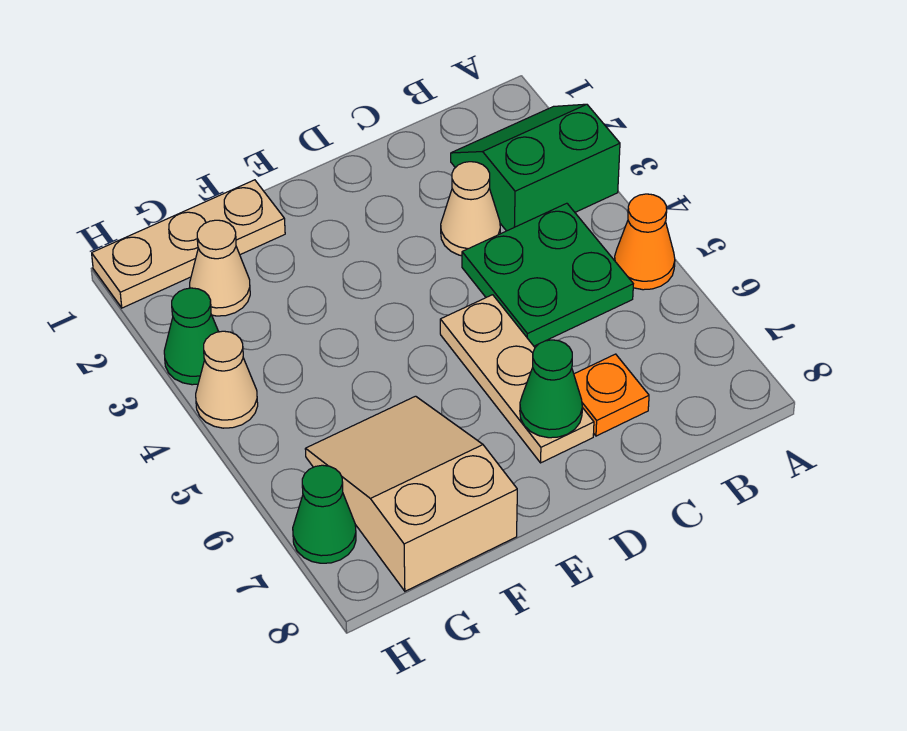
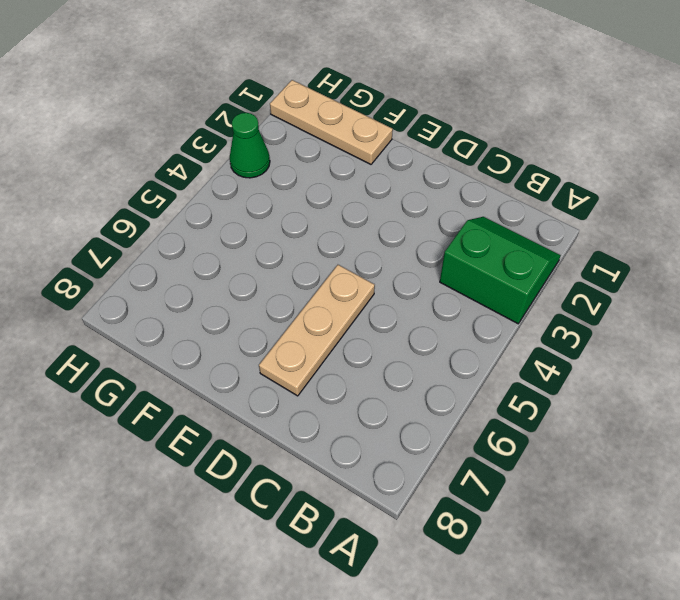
none -> orange cone A5 level 1
none -> green plate B4:C5 level 1
none -> tan cone C3 level 1

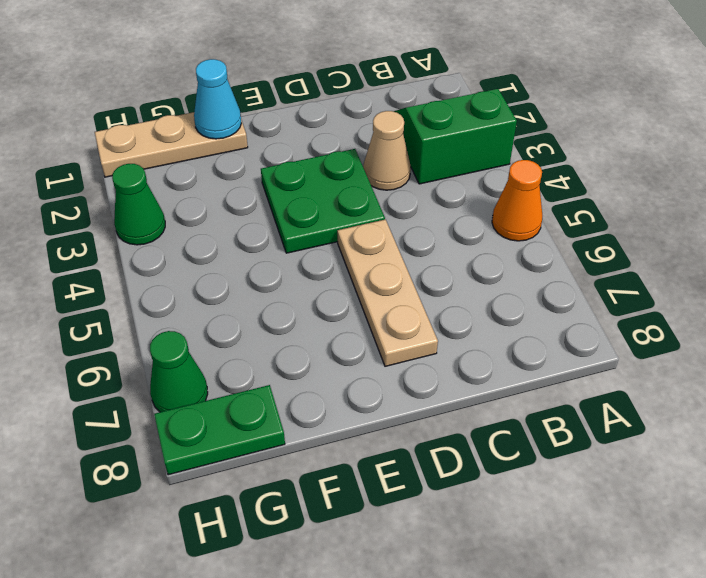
green plate D3:E4 level 1 -> green plate B4:C5 level 1
cyan cone F1 level 2 -> none
green plate G8:H8 level 1 -> tan slope F6:G8 level 1 top 8
none -> orange plate C7 level 1
none -> tan cone G2 level 1
none -> tan cone H4 level 1

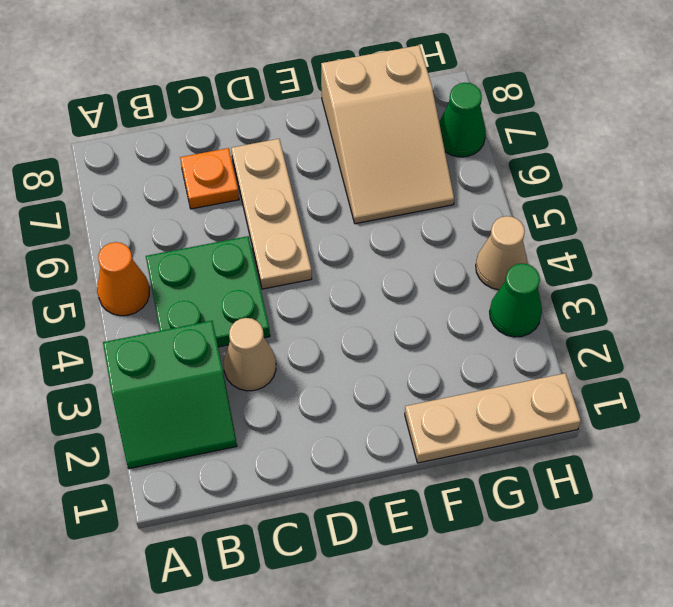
none -> tan cone G2 level 1
none -> green cone D7 level 2

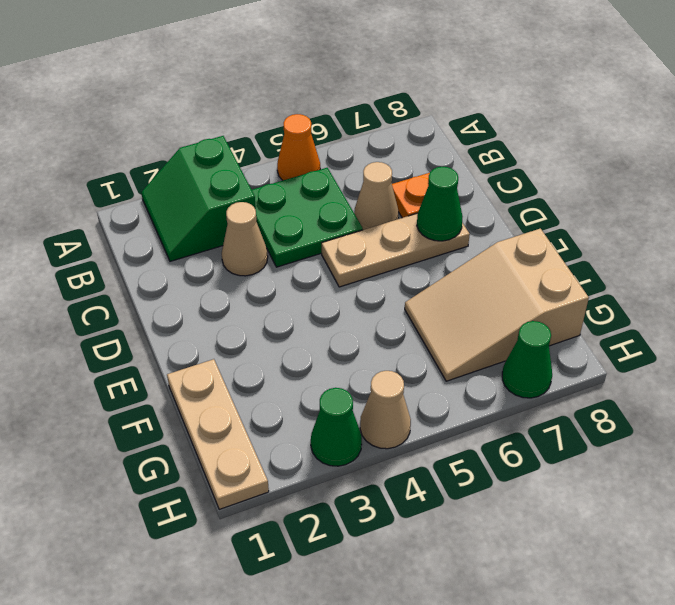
tan cone C6 level 1 -> tan cone G2 level 1

